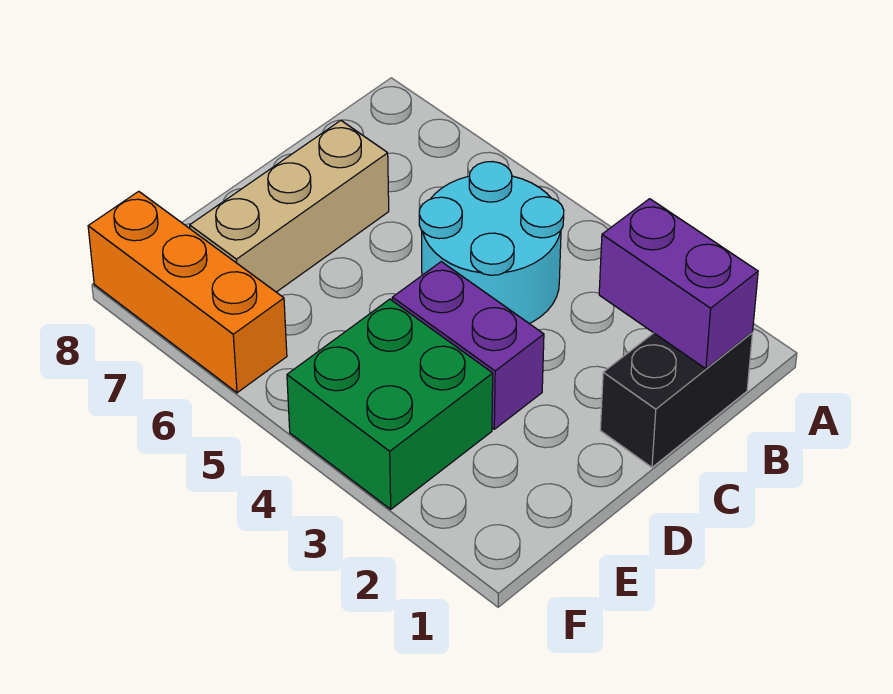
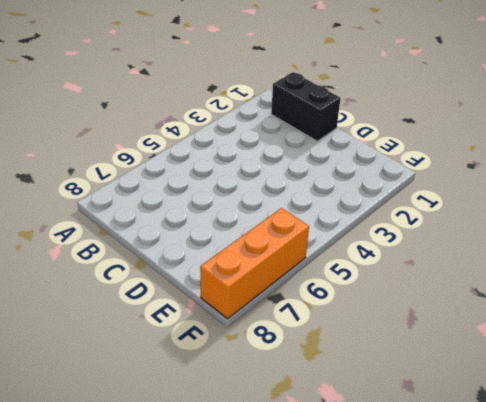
none -> cyan round brick B4:C5 level 1
none -> tan brick C7:E7 level 1

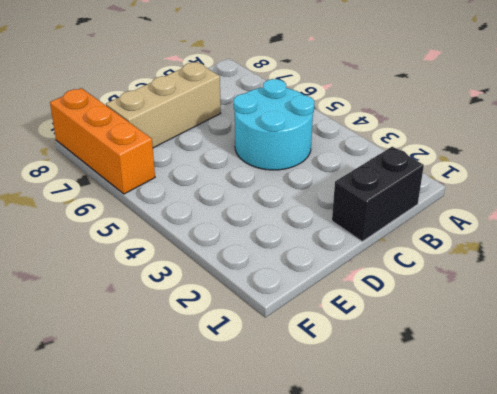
none -> purple brick D3:D4 level 1
none -> green brick E3:F4 level 1

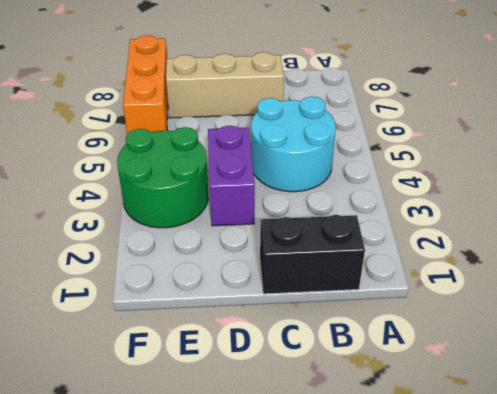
green round brick E3:F4 level 1 -> green brick E3:F4 level 1
none -> purple brick B1:B2 level 2

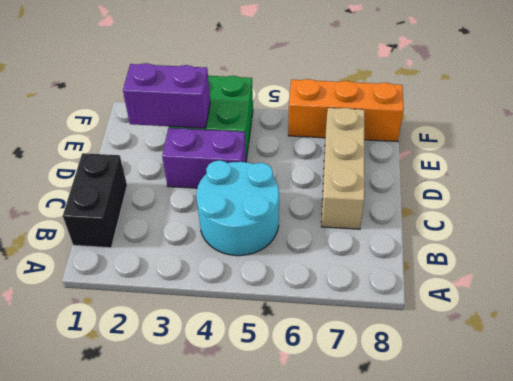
purple brick E2:E3 level 2 -> purple brick B1:B2 level 2

